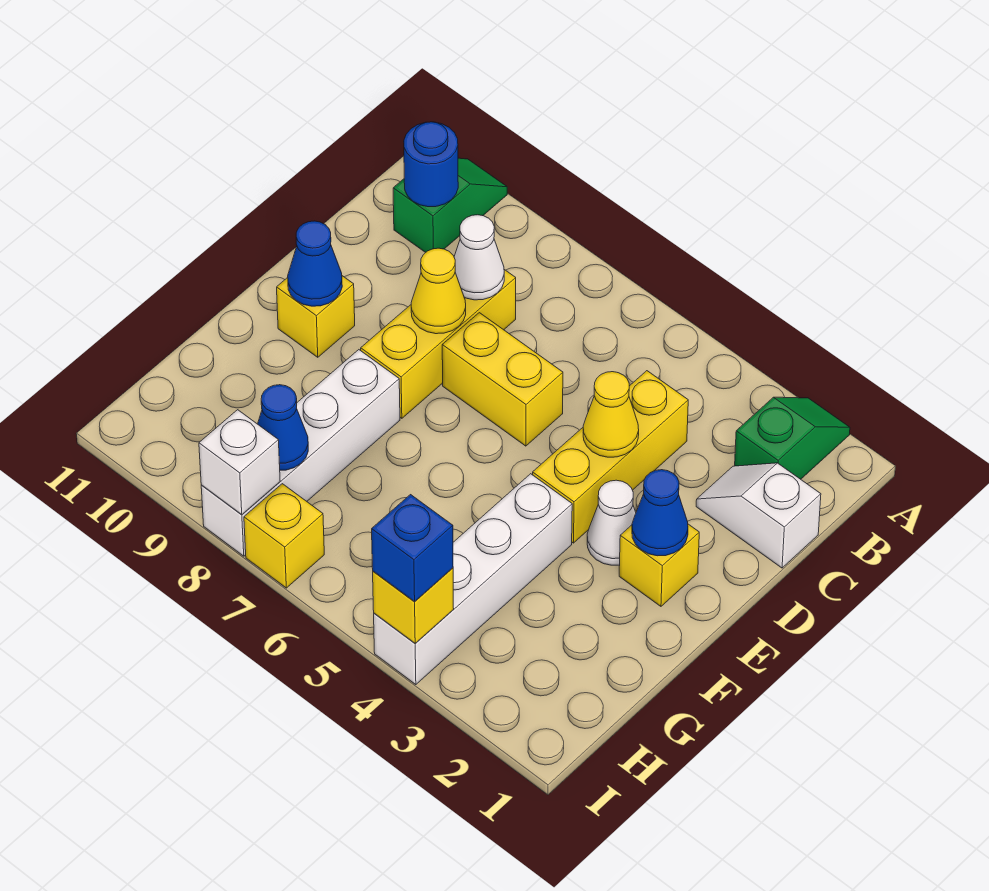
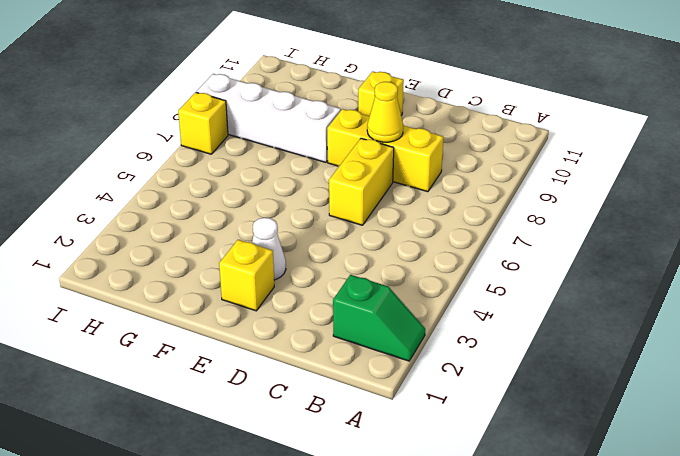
none -> green slope A10:B10 level 1 top B
none -> white slope C1:C2 level 1 top 1
none -> yellow brick C4:E4 level 1

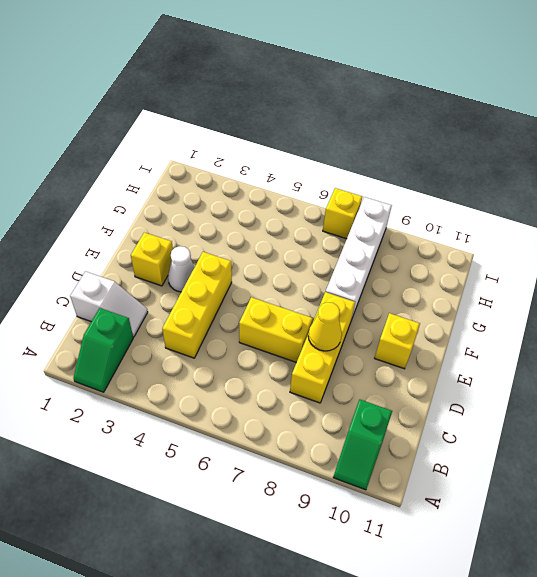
none -> white brick F4:I4 level 1
none -> blue round brick B10 level 2
none -> white cone C8 level 2

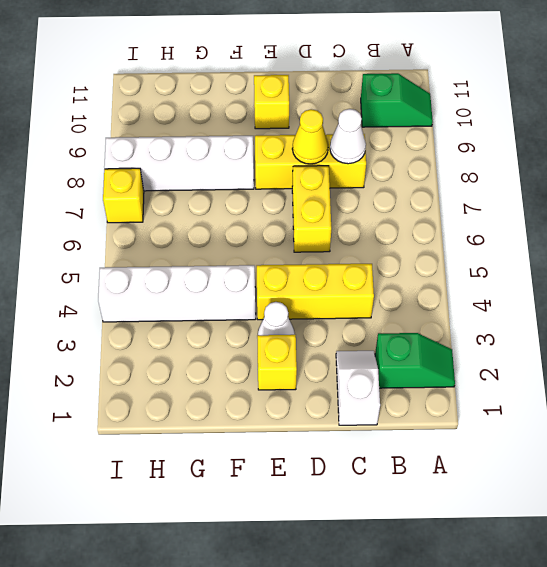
none -> blue round brick B10 level 2
none -> yellow cone D4 level 2
none -> blue cone E2 level 2

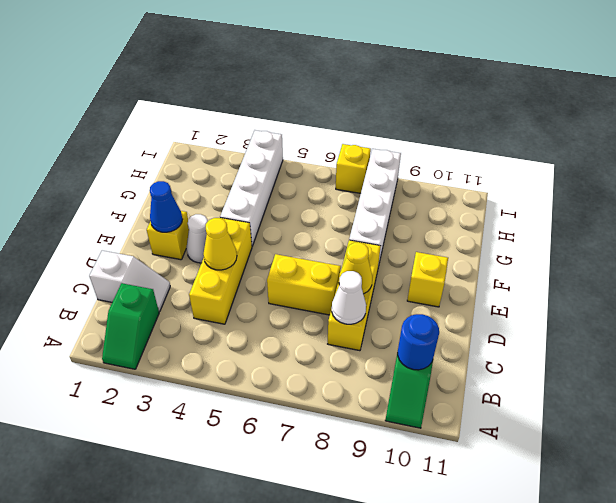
none -> blue cone E10 level 2
none -> blue cone H8 level 2
none -> yellow brick I4 level 2

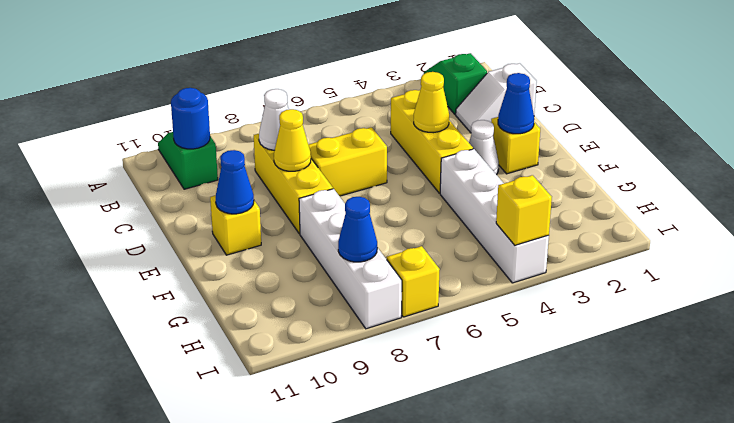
none -> white brick I8 level 2
none -> blue brick I4 level 3

